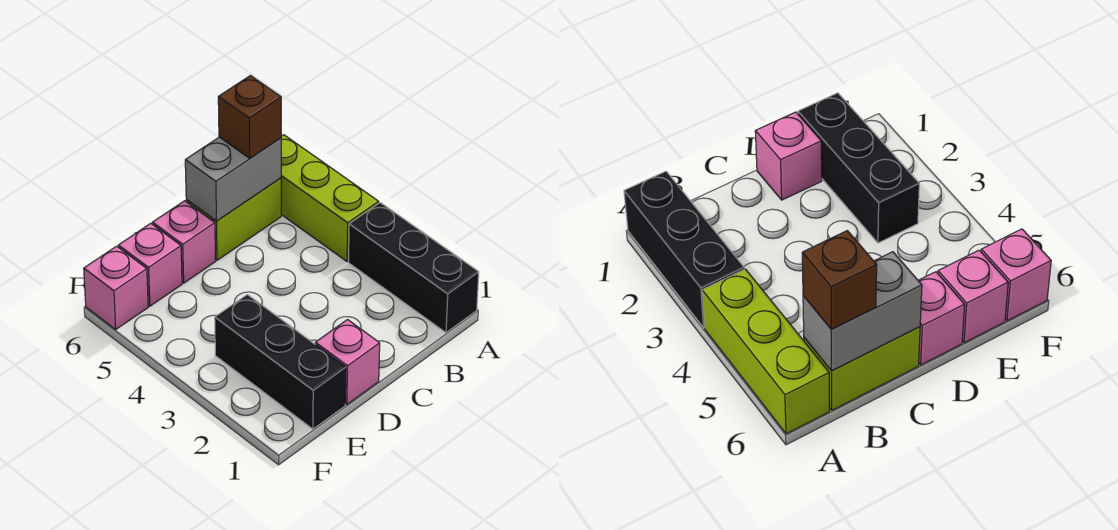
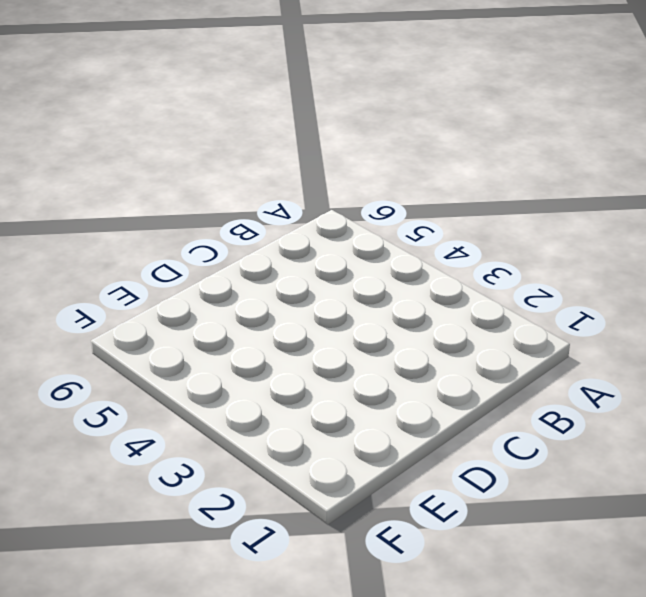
none -> black brick A1:A3 level 1
none -> lime brick A4:A6 level 1

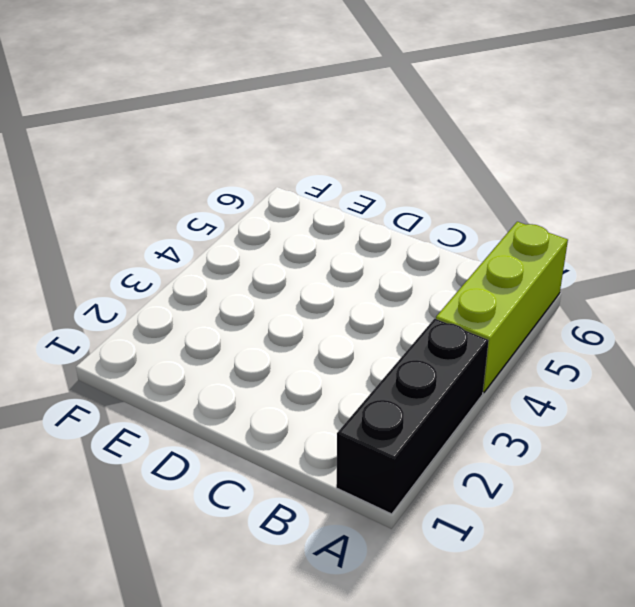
none -> lime brick B6:C6 level 1
none -> pink brick D1 level 1

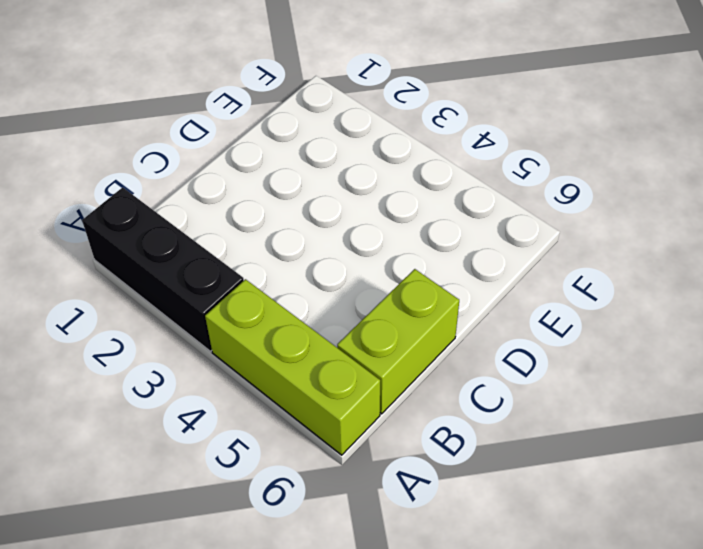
none -> pink brick D1 level 1
none -> pink brick D6 level 1

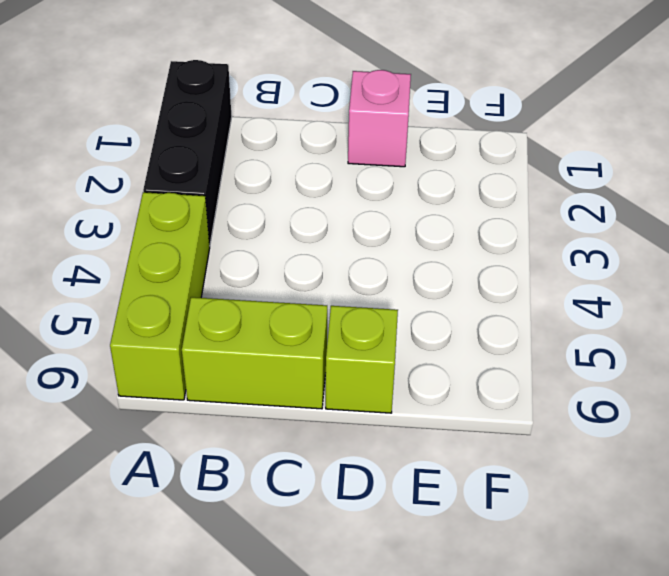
lime brick D6 level 1 -> pink brick D6 level 1
none -> black brick E1:E3 level 1
none -> pink brick E6 level 1

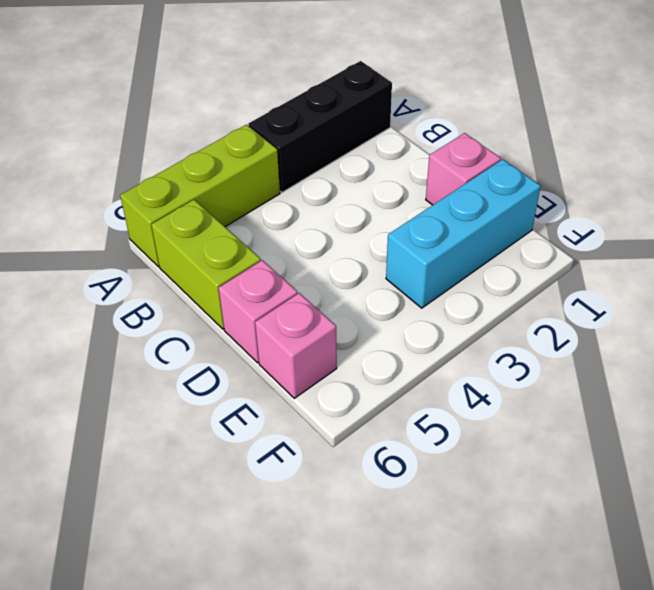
cyan brick E1:E3 level 1 -> black brick E1:E3 level 1
none -> pink brick F6 level 1
none -> grey brick B6:C6 level 2

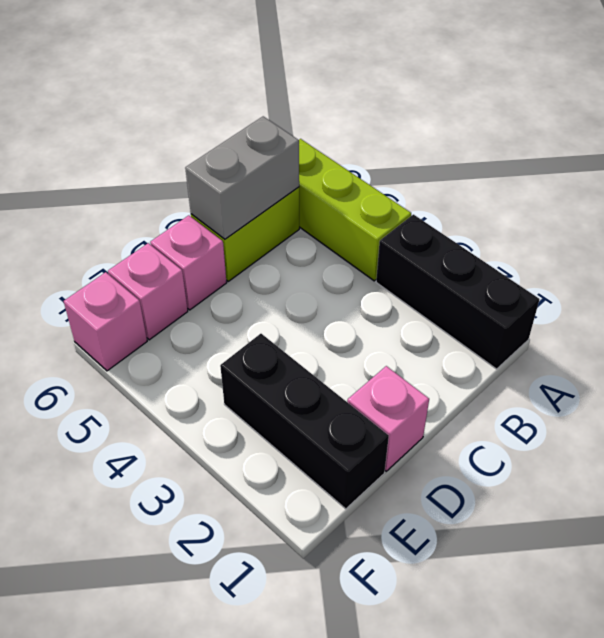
none -> brown brick B6 level 3

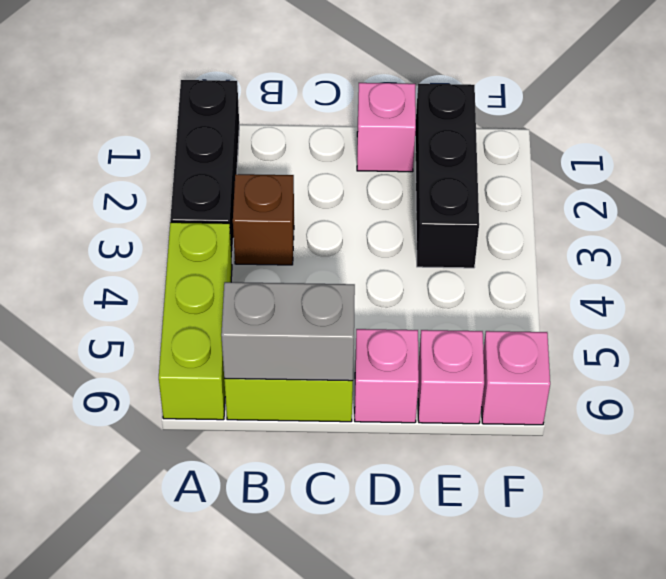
brown brick B3 level 1 -> brown brick B6 level 3

